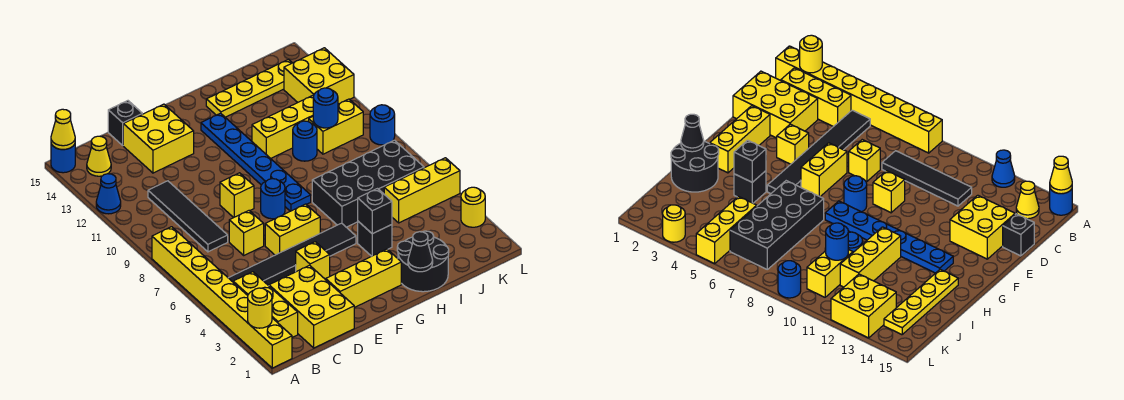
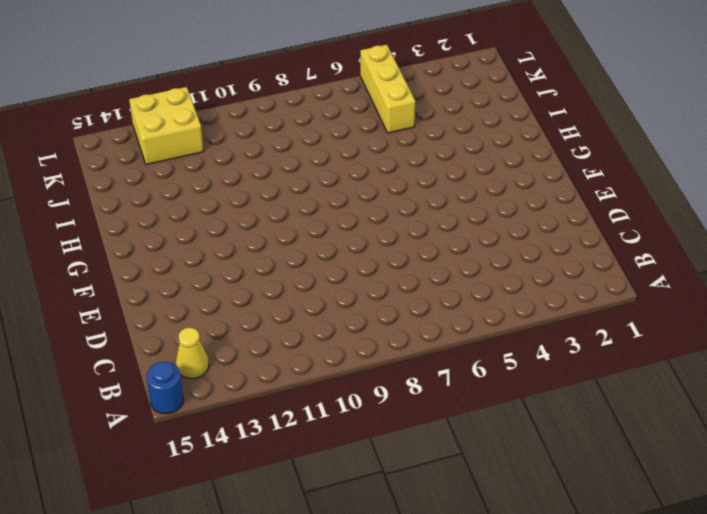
none -> yellow brick A1:A8 level 1
none -> blue cone A12 level 1
none -> yellow brick B2:B4 level 1
none -> black tile B5:G5 level 1

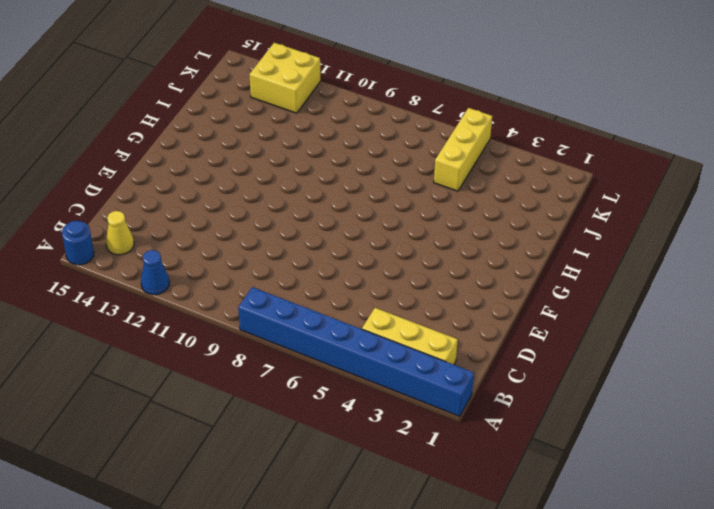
blue brick A1:A8 level 1 -> yellow brick A1:A8 level 1
none -> black tile B5:G5 level 1
none -> yellow brick C1:D3 level 1
none -> black tile C8:C11 level 1
none -> yellow brick D7 level 1

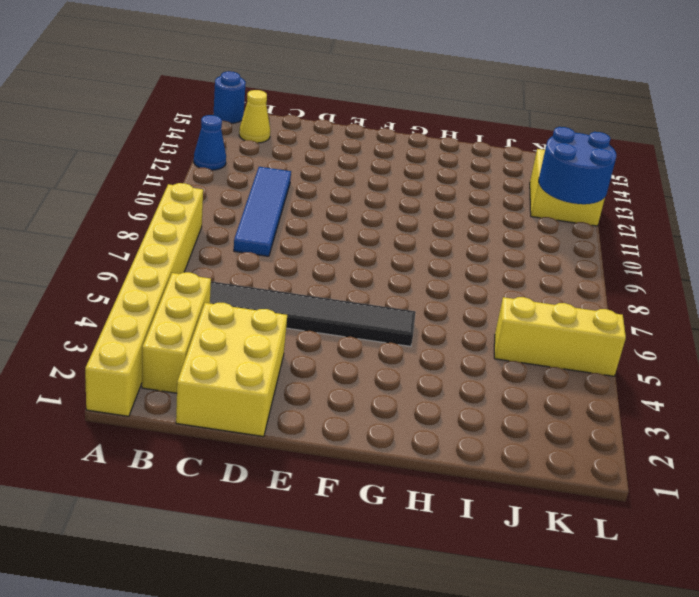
blue tile C8:C11 level 1 -> black tile C8:C11 level 1
blue round brick K11:L12 level 2 -> none
none -> yellow brick D7 level 1
none -> yellow brick D13:E14 level 1
none -> black brick D15 level 1
none -> yellow brick E2:G2 level 1

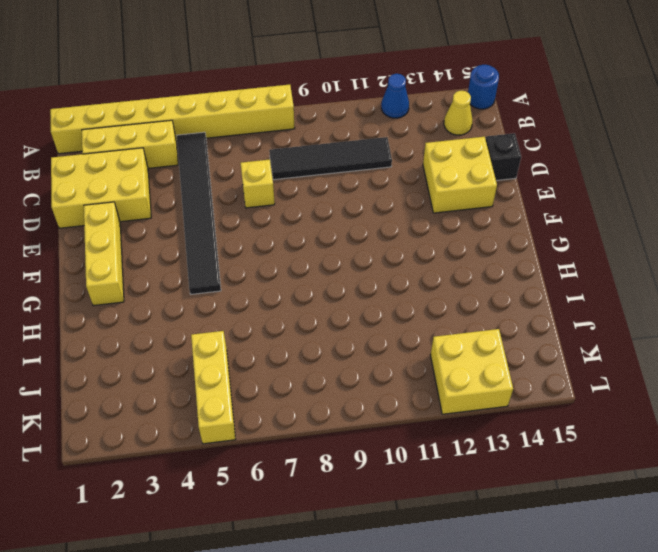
none -> yellow brick E4 level 1
none -> yellow brick E6:F6 level 1
none -> yellow brick E9 level 1
none -> blue round brick F8 level 1

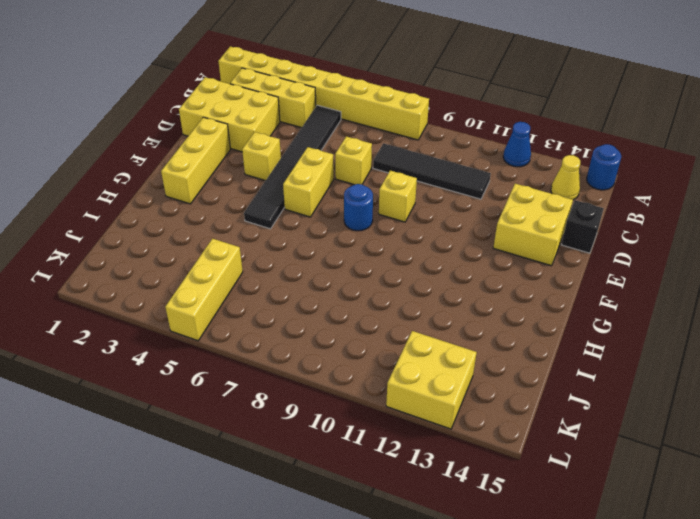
none -> blue plate G8:G13 level 1
none -> black round brick H1:I2 level 1
none -> black brick H4 level 1
none -> black brick H6:K7 level 1

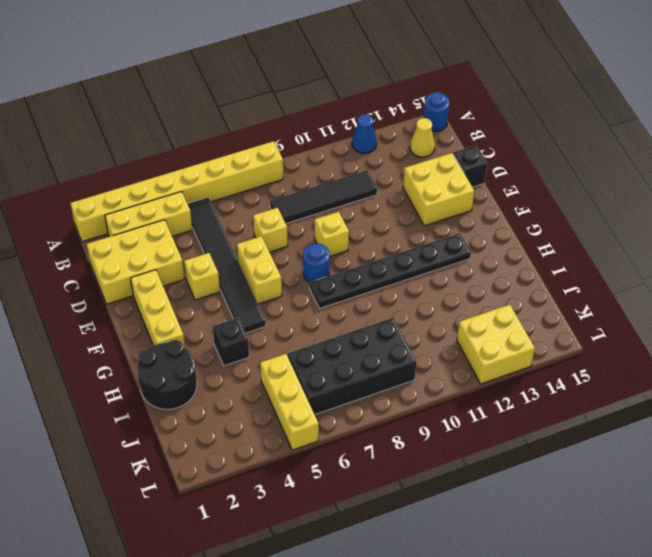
black plate G8:G13 level 1 -> blue plate G8:G13 level 1
black brick J6:K9 level 1 -> black brick H6:K7 level 1
none -> yellow brick H11:J11 level 1
none -> yellow plate H14:K14 level 1
none -> blue round brick I10 level 1
none -> yellow brick J10:K10 level 1

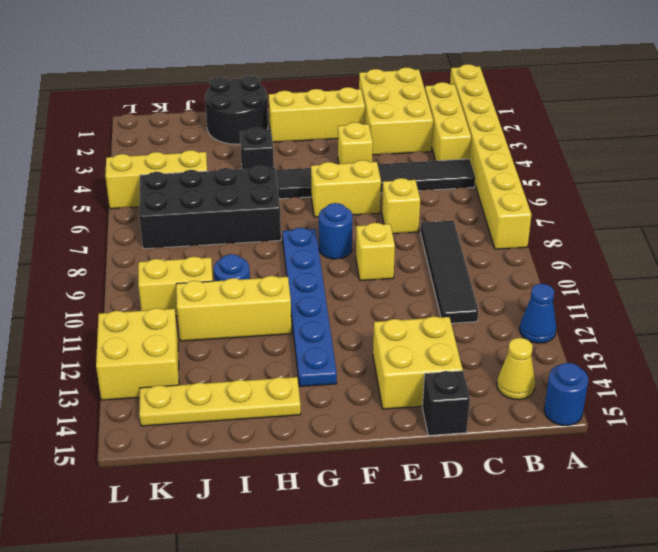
none -> yellow round brick L3 level 1
none -> blue round brick L9 level 1
none -> yellow round brick A2 level 2
none -> yellow cone A15 level 2

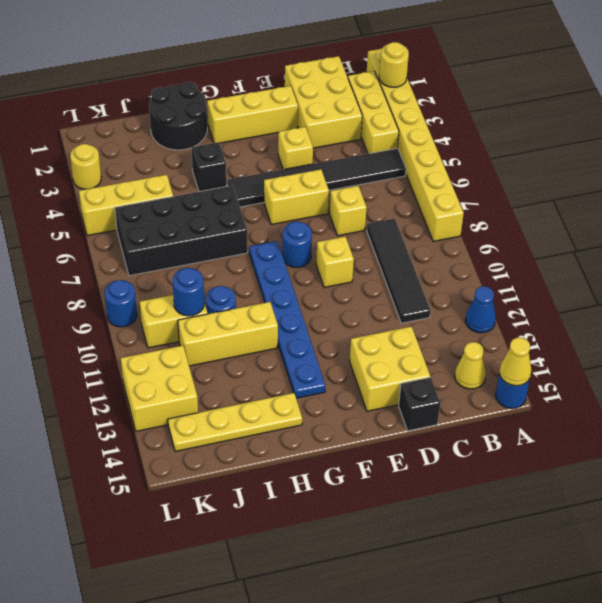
none -> black cone H1 level 2
none -> black brick H4 level 2

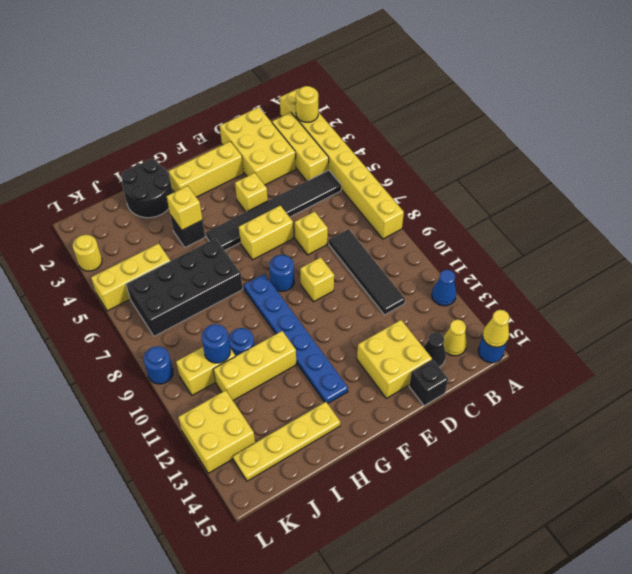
black cone C14 level 1 -> black cone H1 level 2
yellow brick H4 level 2 -> black brick H4 level 2

